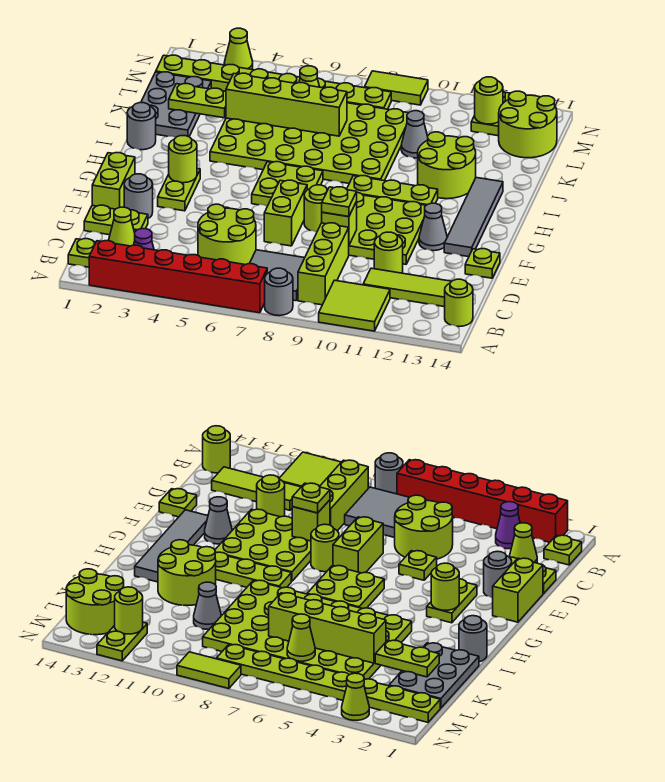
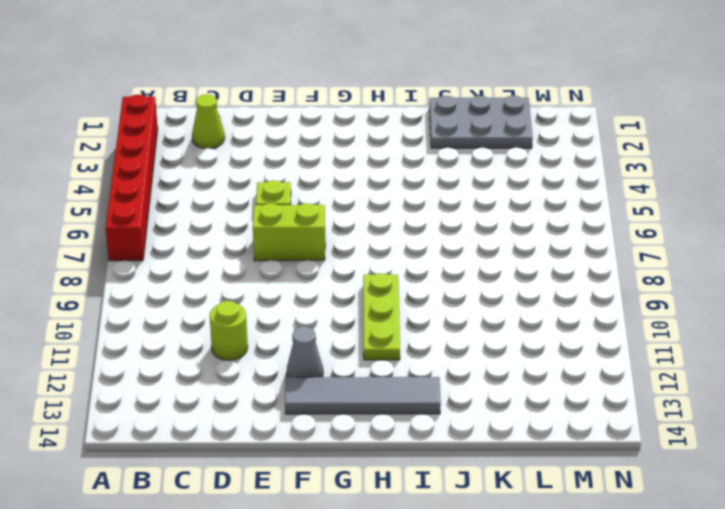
none -> grey round brick A8 level 1
none -> lime tile A10:B11 level 1
none -> lime plate B1 level 1
none -> purple cone B3 level 1

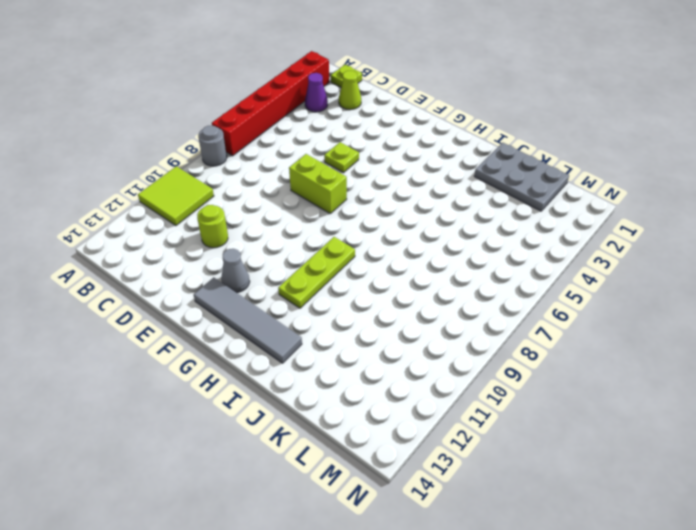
none -> grey tile B7:C8 level 1
none -> lime brick B9:D9 level 1
none -> lime round brick B14 level 1
none -> lime round brick C5:D6 level 1

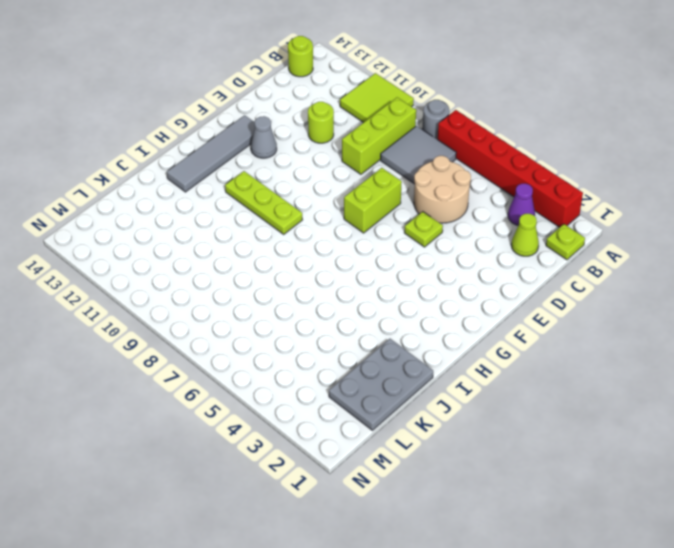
tan round brick C5:D6 level 1 -> lime round brick C5:D6 level 1
none -> lime tile C11:C13 level 1
none -> lime plate D1:D2 level 1
none -> lime brick E1:F1 level 1
none -> grey round brick E2 level 1

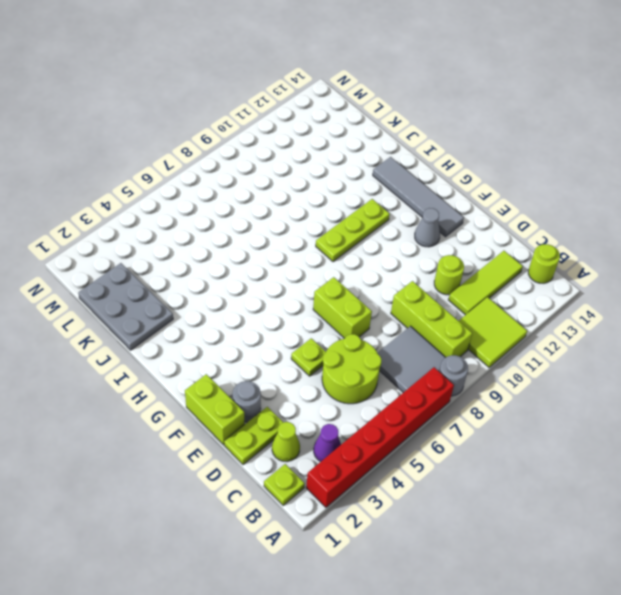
none -> lime plate E9:G11 level 1
none -> lime plate E14 level 1
none -> lime plate F3:G3 level 1
none -> lime round brick F8 level 1

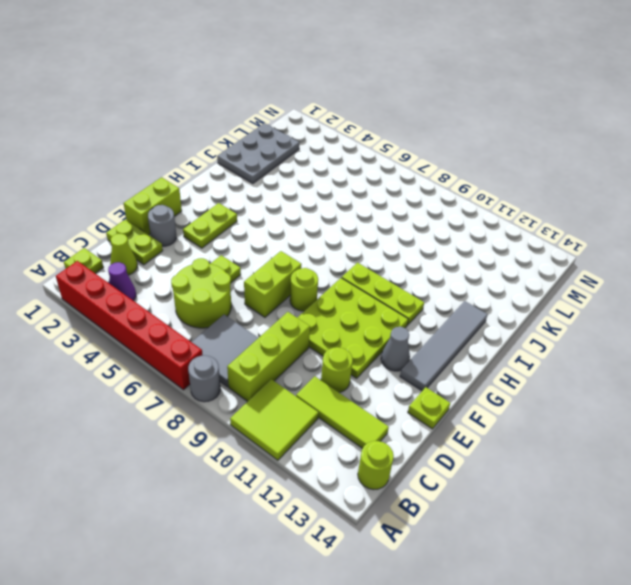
none -> lime plate G6:H7 level 1
none -> grey round brick I1 level 1
none -> lime plate I4:L9 level 1
none -> lime round brick I11:J12 level 1

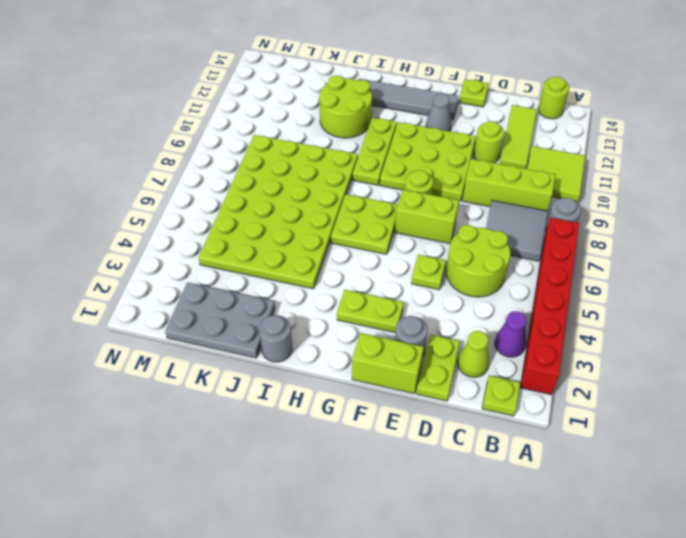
none -> grey cone K10 level 1
none -> lime round brick L13:M14 level 1
none -> lime plate M1:M8 level 1
none -> lime plate M12:N12 level 1

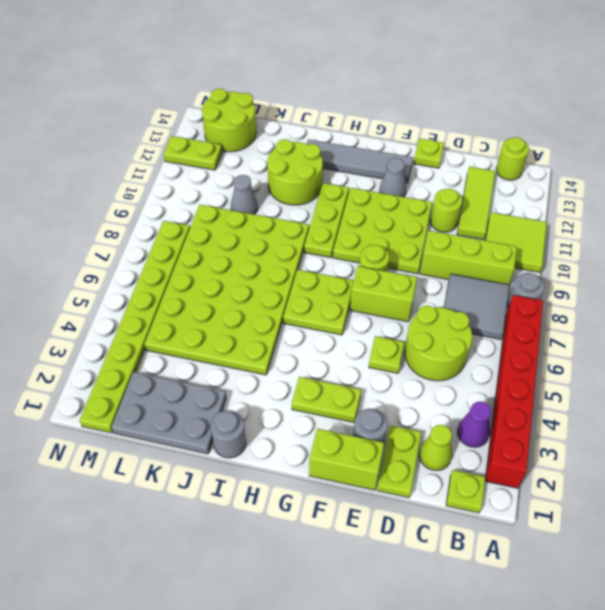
none -> lime cone N3 level 1
none -> lime tile N8:N9 level 1
none -> lime brick E9 level 2
none -> lime round brick G3 level 2

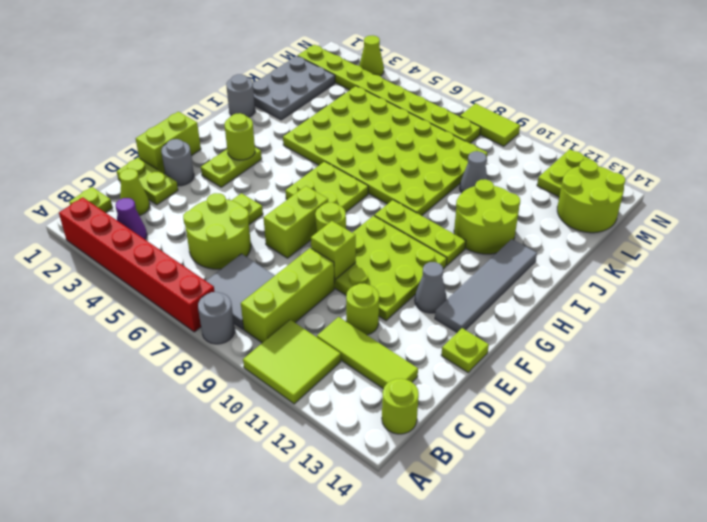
none -> lime plate K2:K3 level 2
none -> lime brick K4:K7 level 2
none -> lime cone L6 level 2
none -> lime round brick M12 level 2

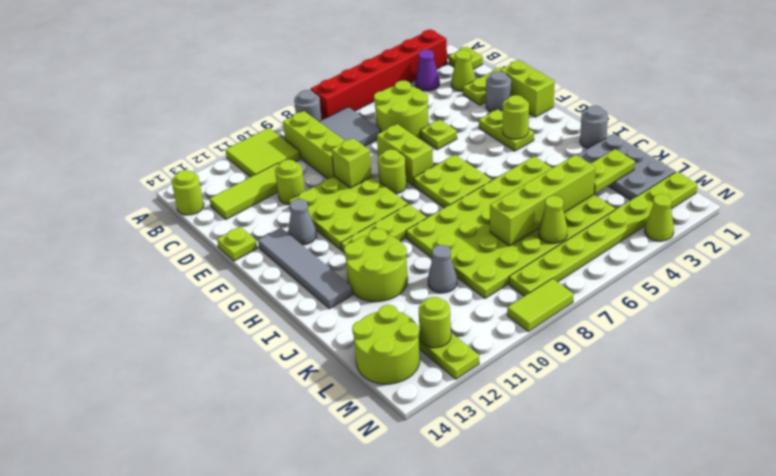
none -> lime plate E9 level 3

